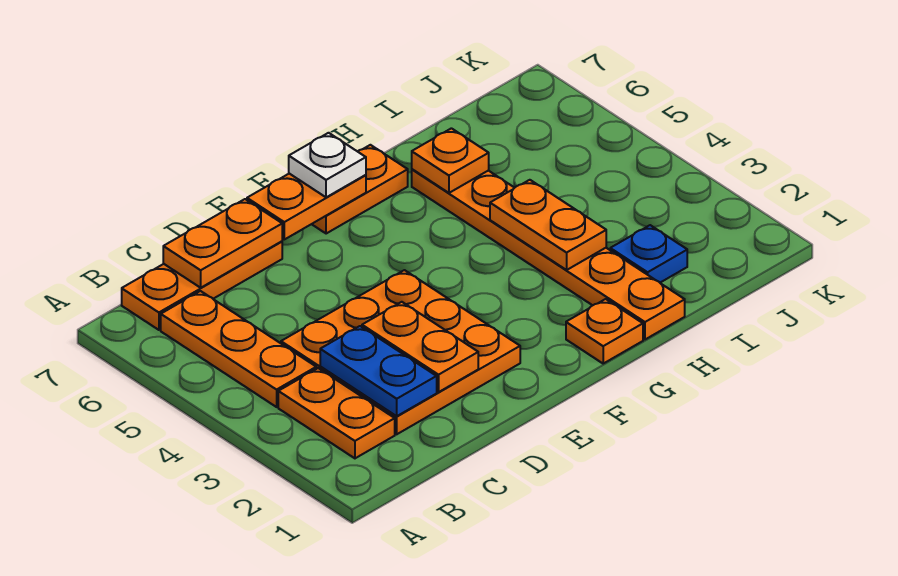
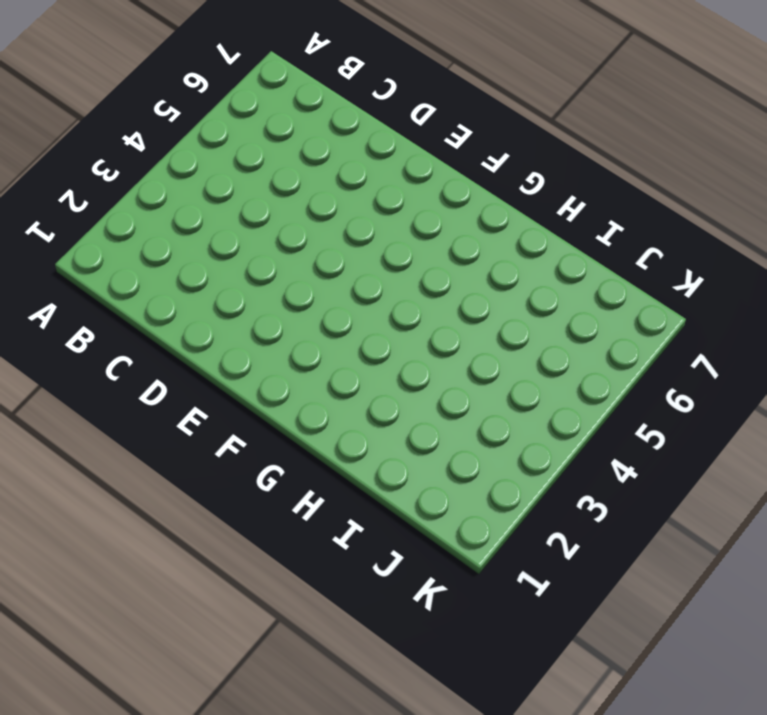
none -> orange plate B2:B3 level 1
none -> orange plate B4:B6 level 1
none -> orange plate B7:D7 level 1

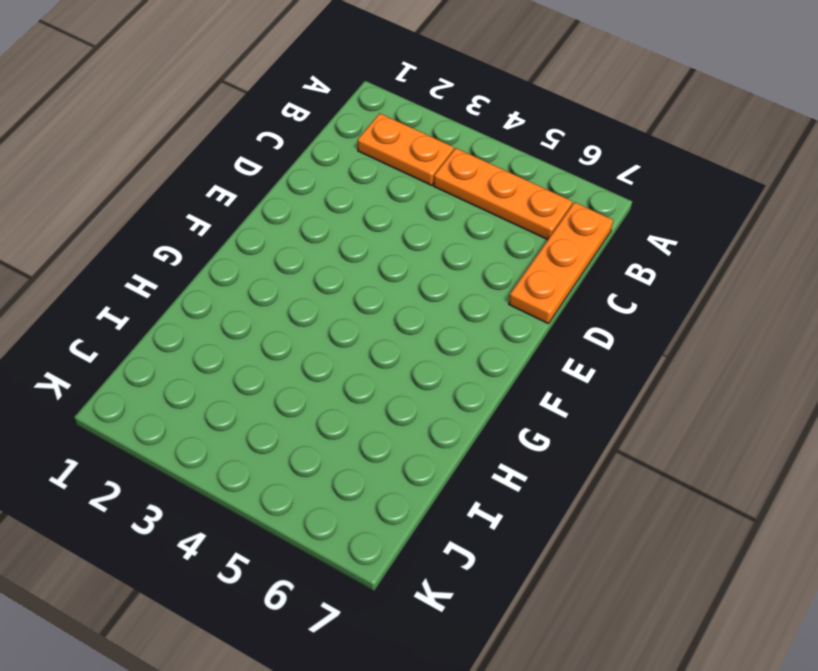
none -> orange plate C2:E4 level 1
none -> orange plate F7:G7 level 1
none -> orange plate G1 level 1

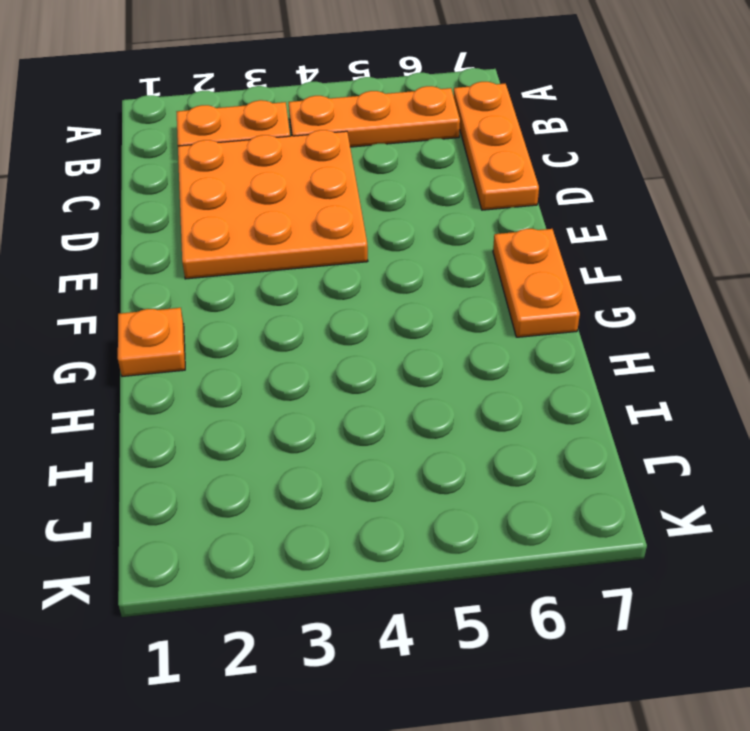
none -> orange plate H1:H6 level 1
none -> blue plate I2 level 1
none -> blue plate C2:C3 level 2

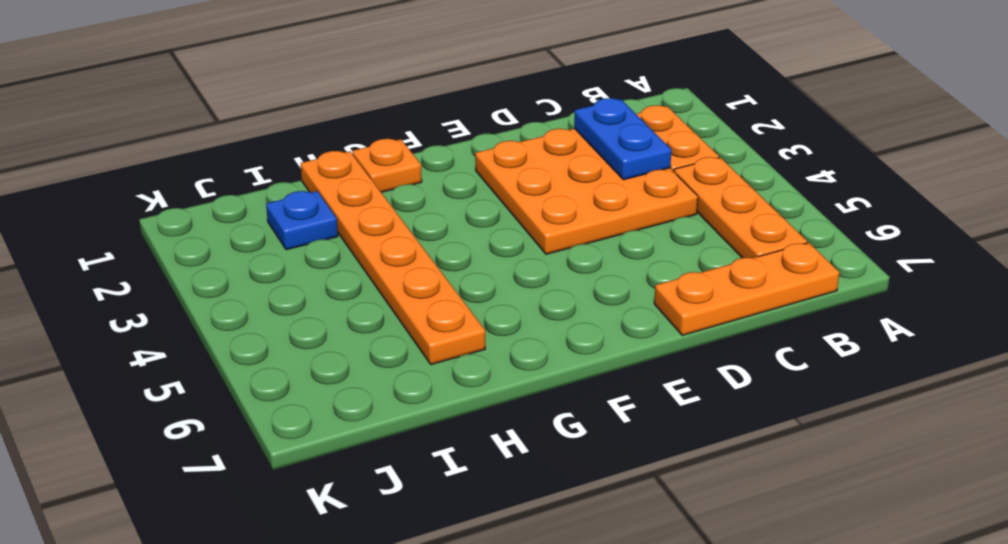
none -> orange plate F7:G7 level 1
none -> orange plate C7:D7 level 2
none -> orange plate D2:D3 level 2

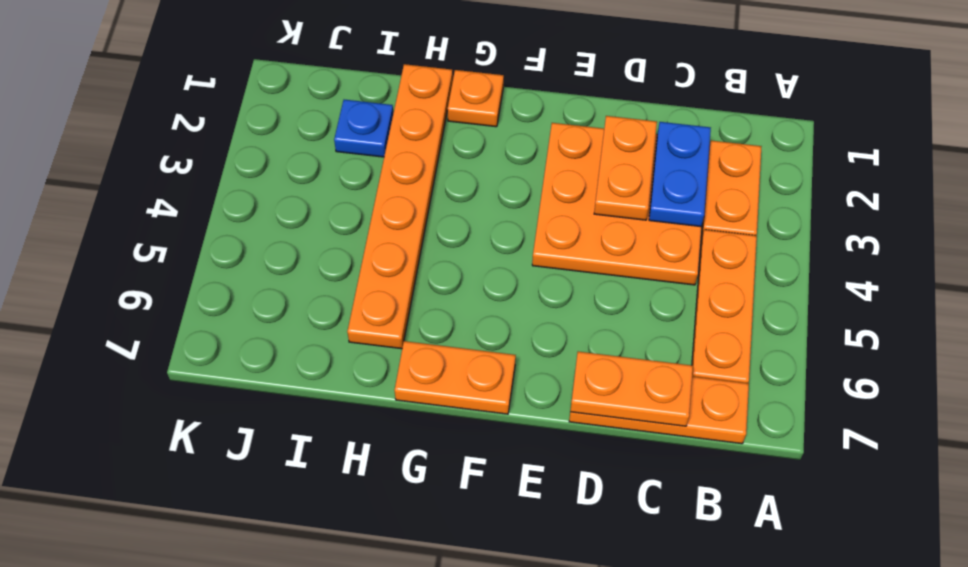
none -> orange plate E7:F7 level 2
none -> orange plate H3:H4 level 2
none -> orange plate H6 level 2

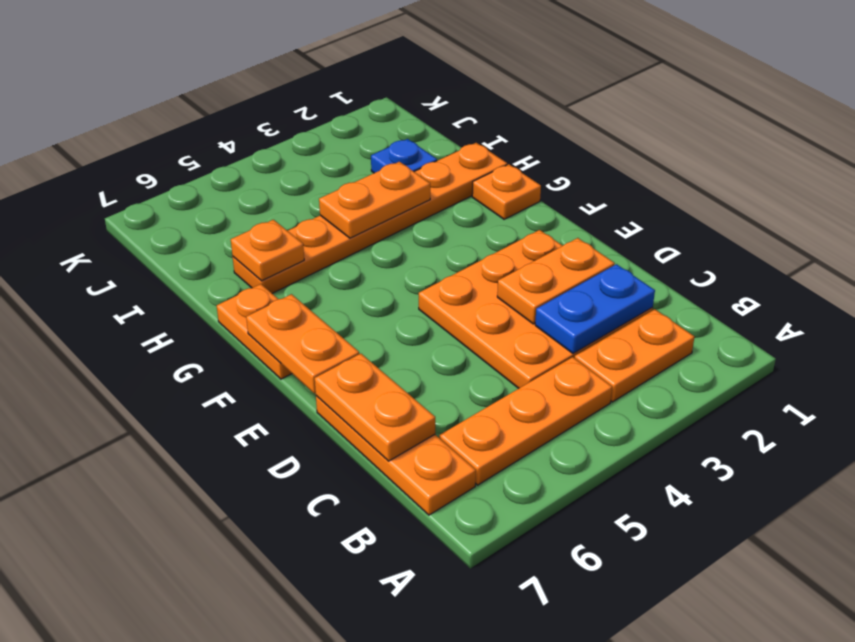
none -> white plate F7 level 3

